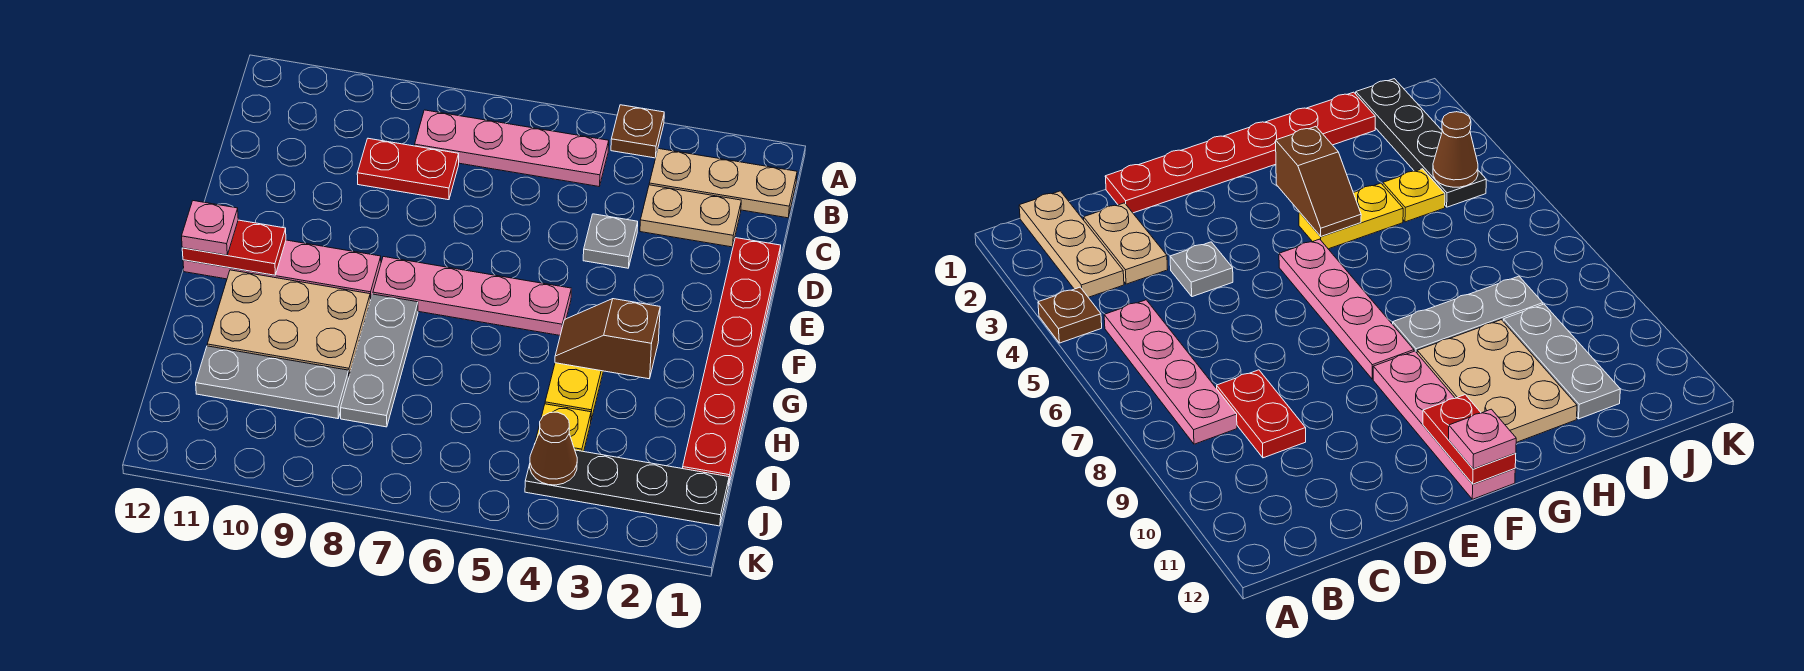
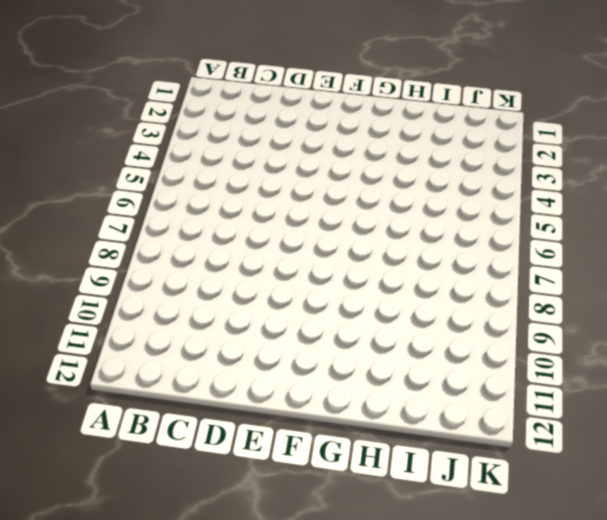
none -> brown plate A4 level 1
none -> tan plate B1:B3 level 1
none -> pink plate B5:B8 level 1

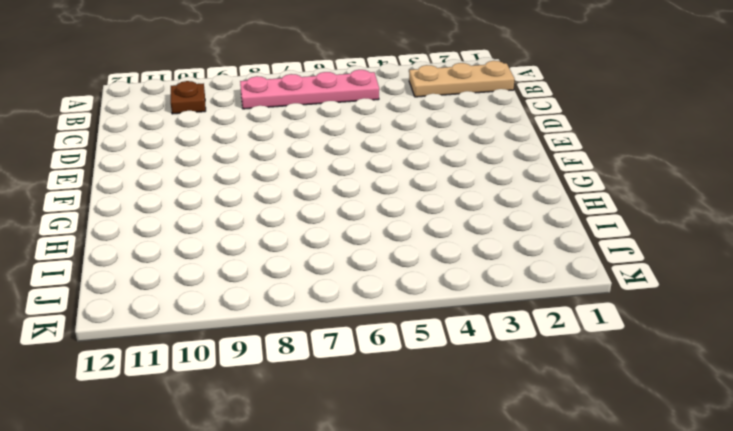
brown plate B10 level 1 -> brown plate A4 level 1
none -> tan plate C2:C3 level 1
none -> red plate C8:C9 level 1
none -> red plate D1:I1 level 1

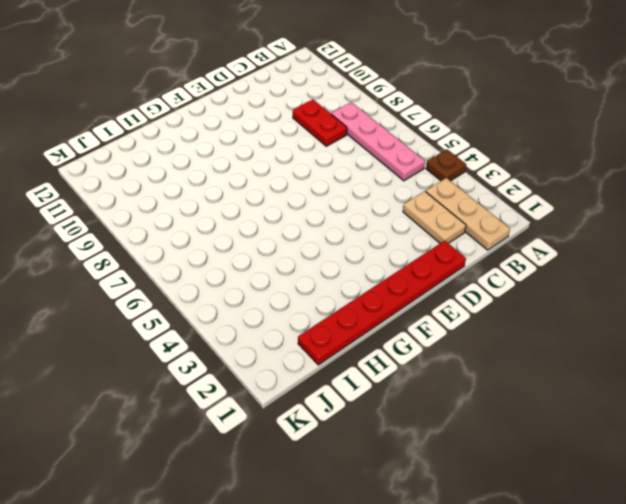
none -> grey plate D4 level 1
none -> pink plate F5:F8 level 1
none -> pink plate F9:F12 level 1

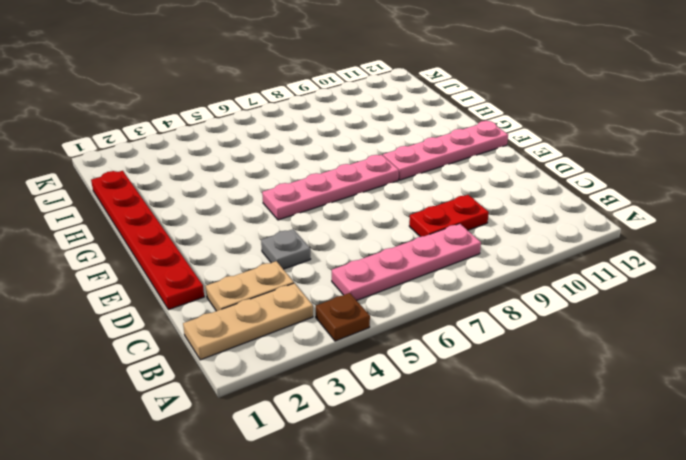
none -> yellow plate G4:H4 level 1
none -> grey plate G8:I8 level 1
none -> tan plate G9:H11 level 1

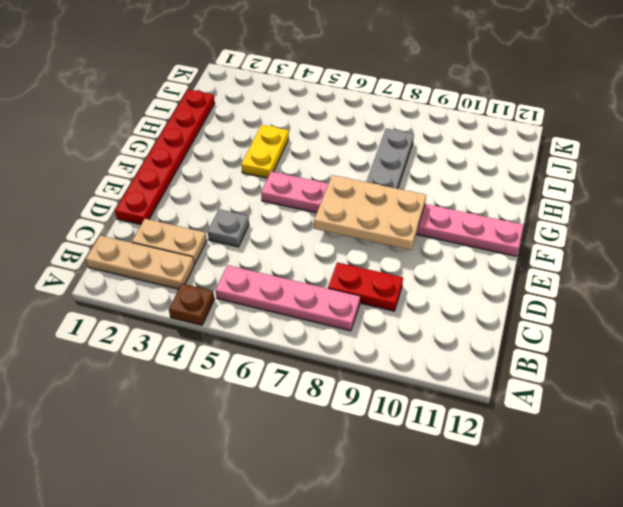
tan plate E7:F9 level 2 -> tan plate G9:H11 level 1
none -> yellow plate I4 level 1
none -> grey plate I9:I11 level 1
none -> black plate J1:J4 level 1

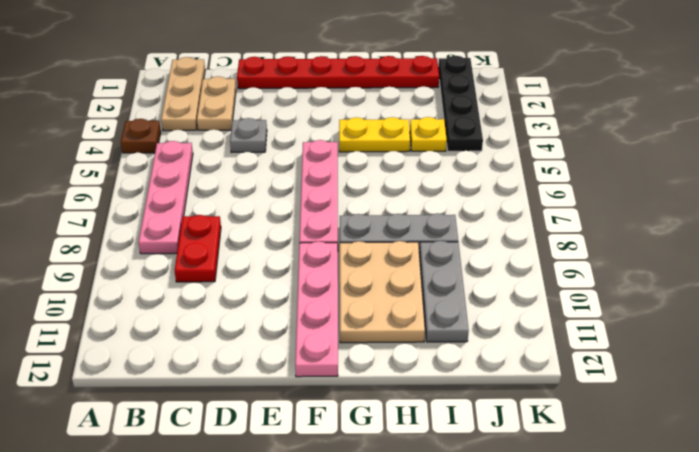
none -> red plate F11:F12 level 2
none -> brown slope G3:G4 level 2 top 3
none -> brown cone J4 level 2

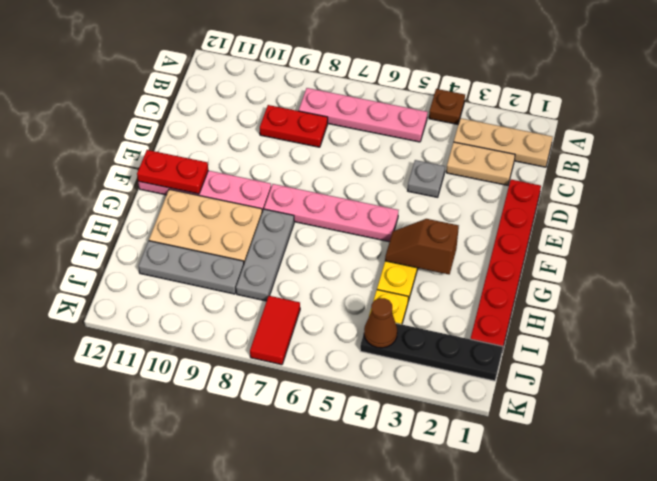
red tile J7:K7 level 1 -> none
none -> pink plate F12 level 3

